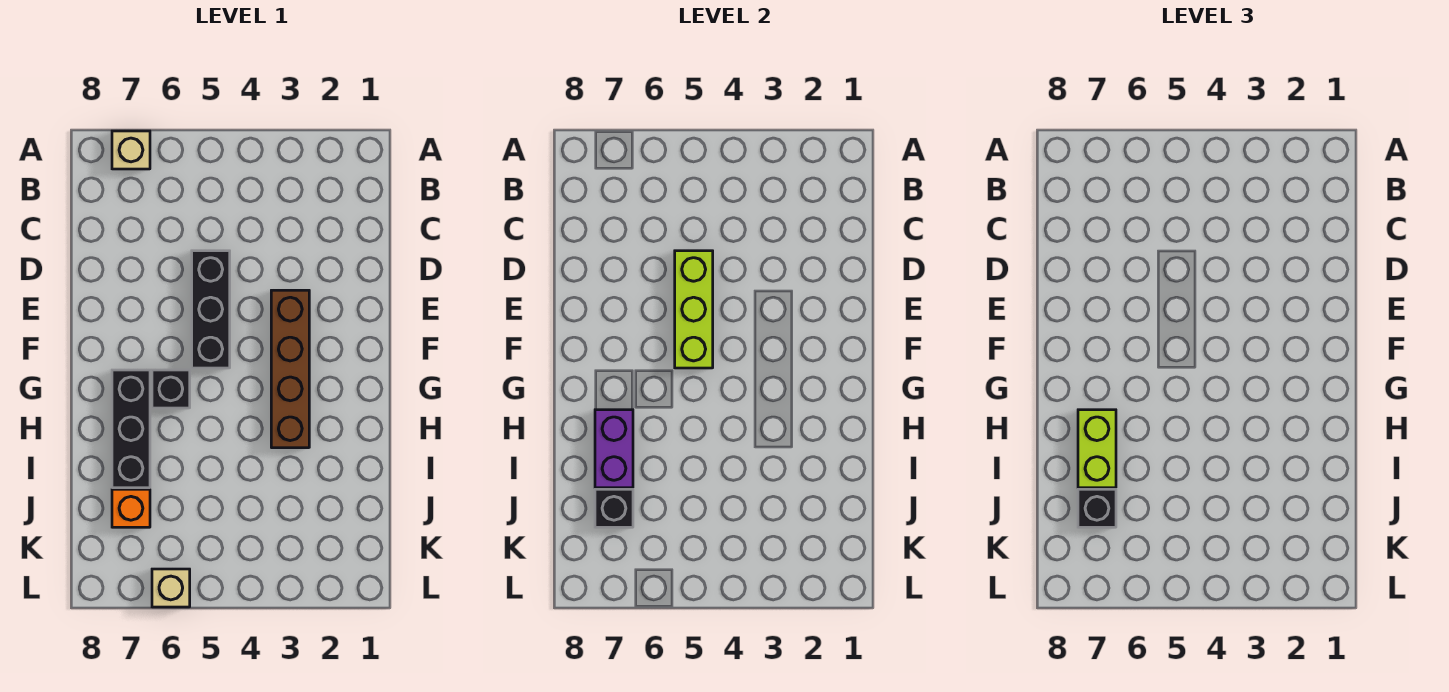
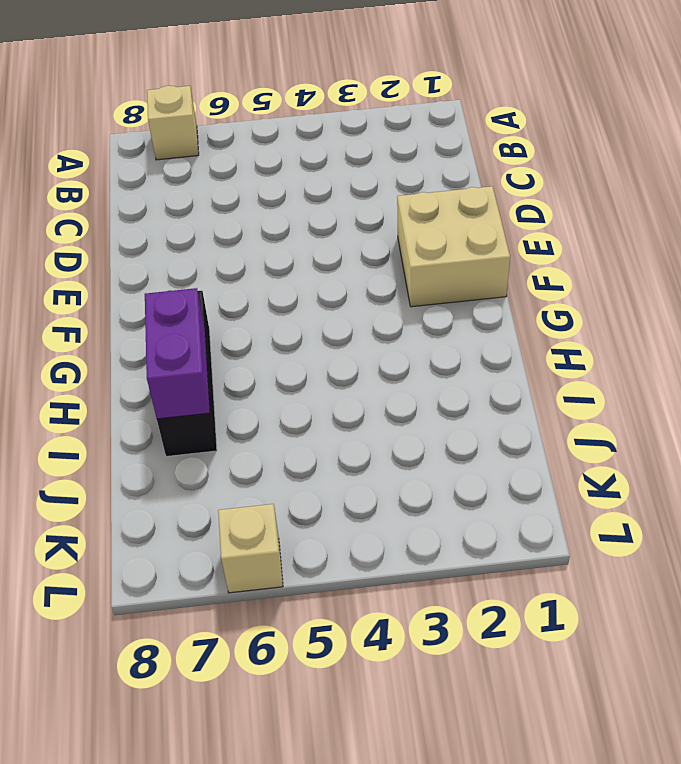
tan brick E1:F2 level 1 -> none
none -> black brick D5:F5 level 1
none -> brown brick E3:H3 level 1
none -> black brick G6 level 1

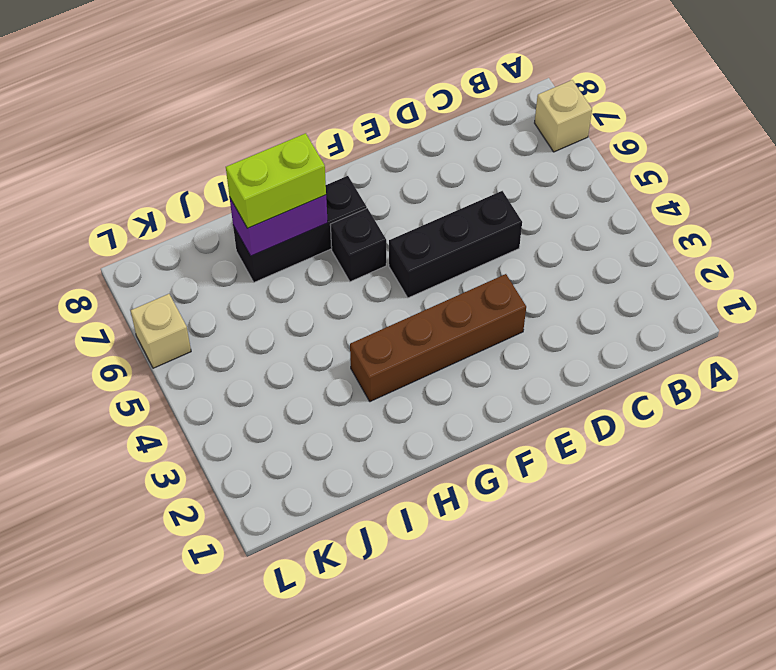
none -> orange brick J7 level 1
none -> lime brick D5:F5 level 2
none -> black brick J7 level 2

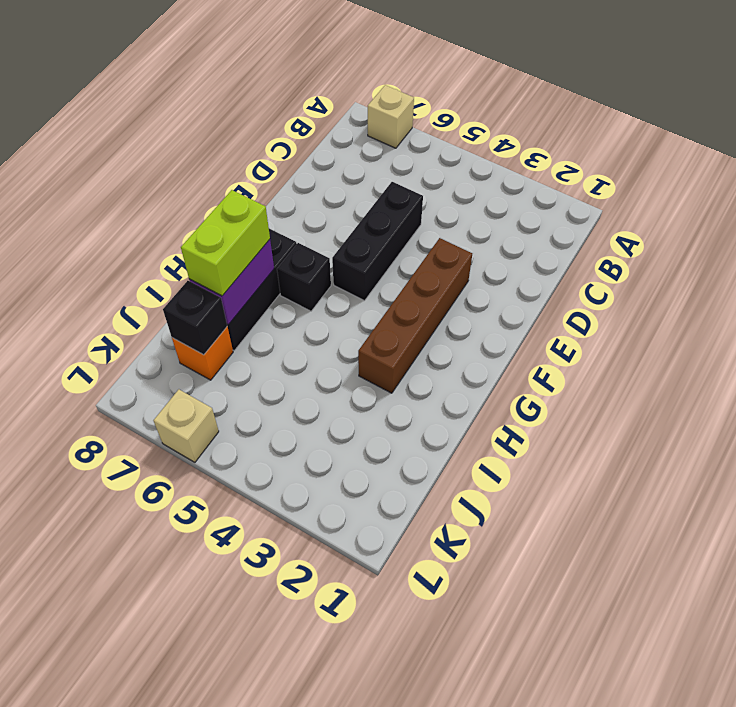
none -> lime brick D5:F5 level 2
none -> black brick J7 level 3

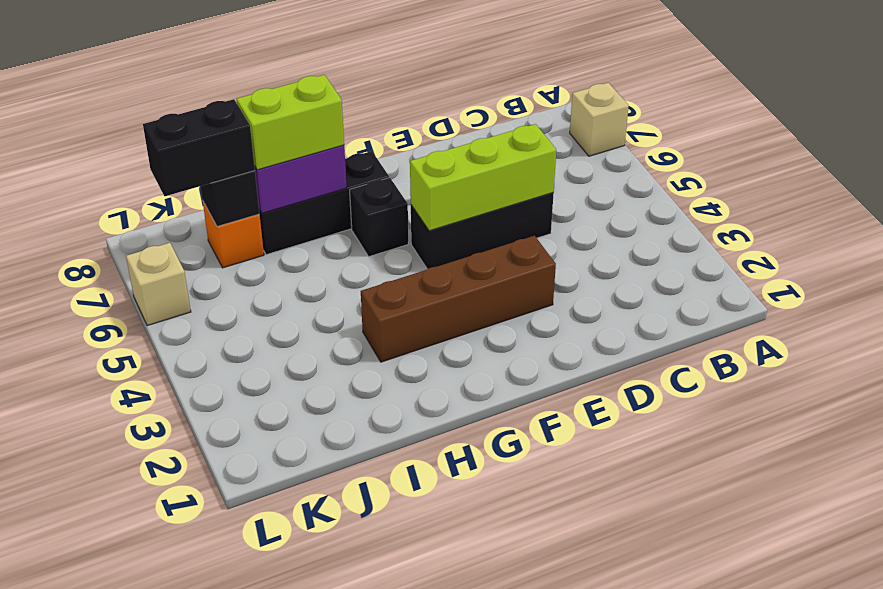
black brick J7:K7 level 3 -> black brick J7 level 3

